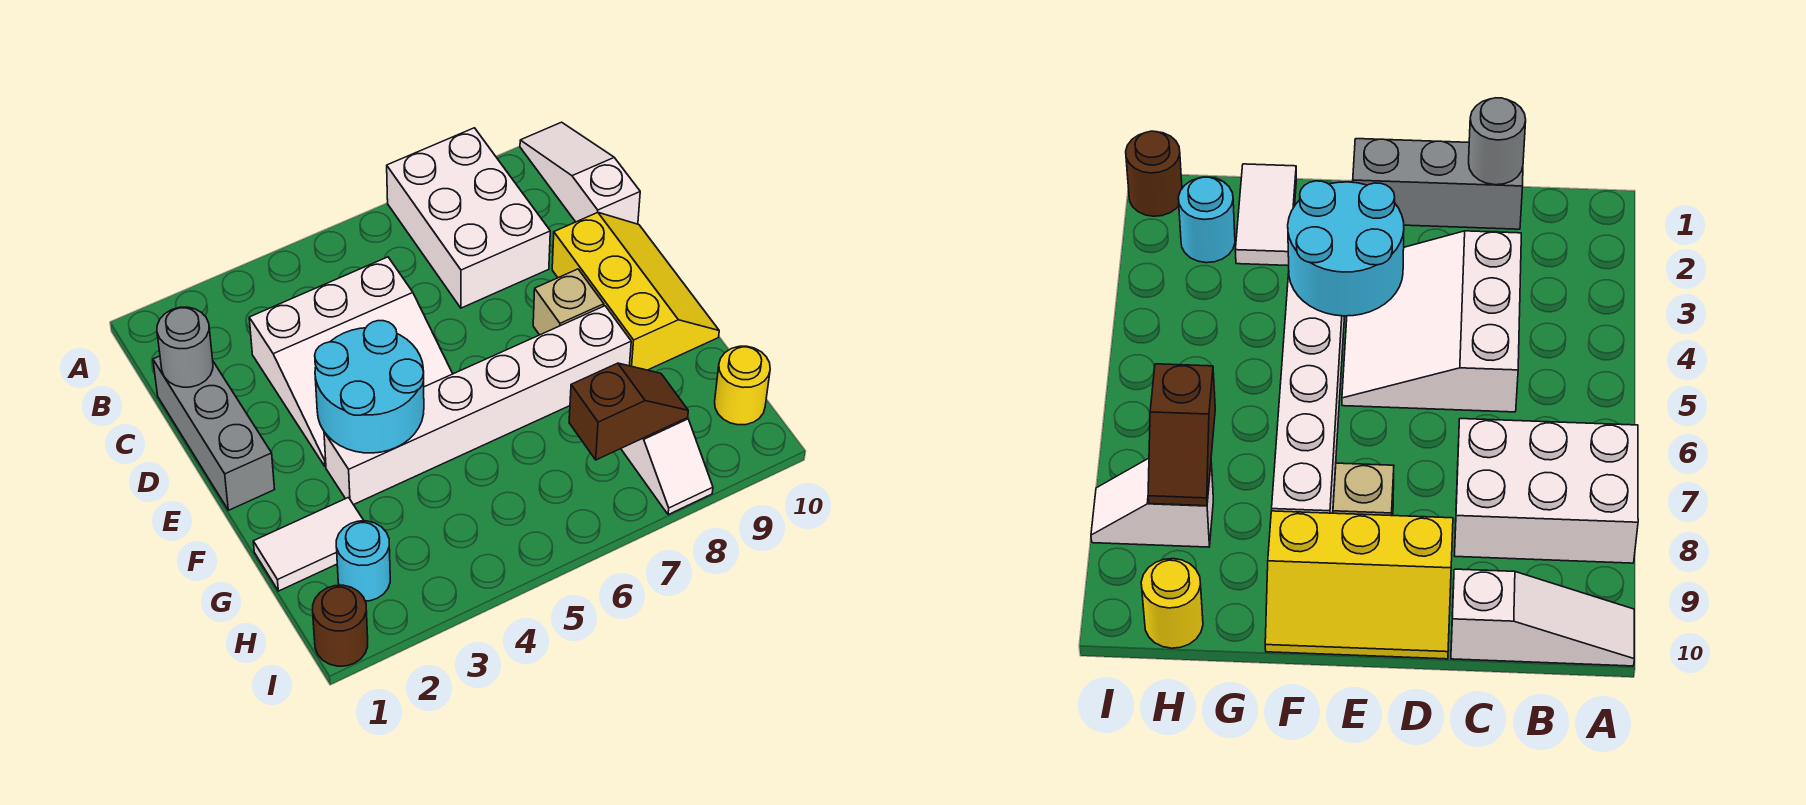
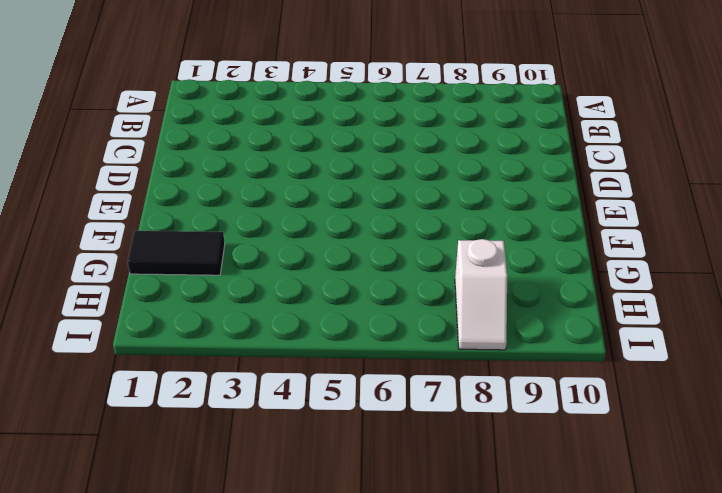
black tile G1:G2 level 1 -> white tile G1:G2 level 1
none -> white brick A7:C8 level 1
none -> white slope A10:C10 level 1 top C
none -> grey brick C1:E1 level 1

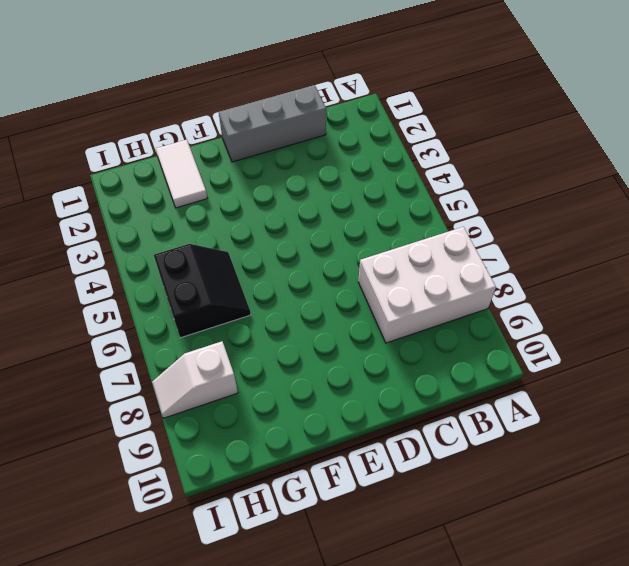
black slope G5:H6 level 1 top H -> none
none -> white slope A10:C10 level 1 top C
none -> white slope C3:E5 level 1 top C
none -> yellow slope D9:F10 level 1 top 9

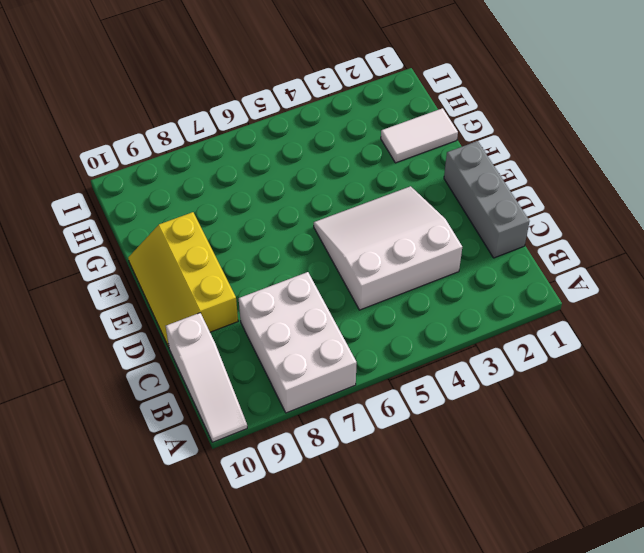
none -> tan brick E8 level 1
none -> white brick F3:F8 level 1
none -> cyan round brick H2 level 1

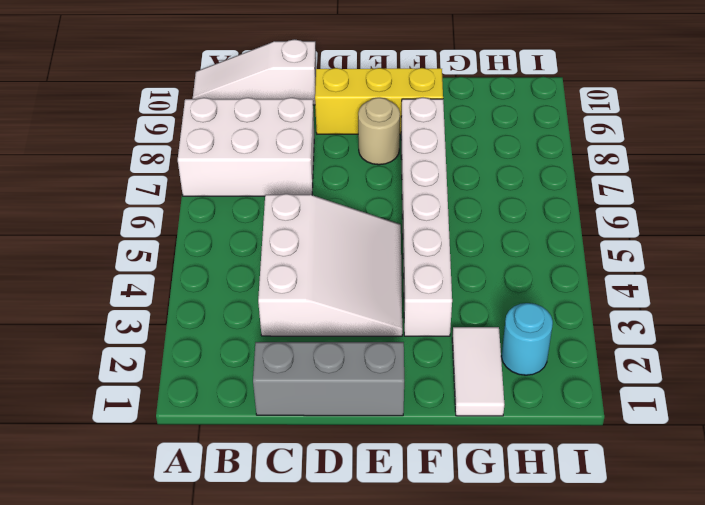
tan round brick E8 level 1 -> tan brick E8 level 1
none -> white slope H8:I8 level 1 top H
none -> yellow round brick H10 level 1
none -> brown round brick I1 level 1

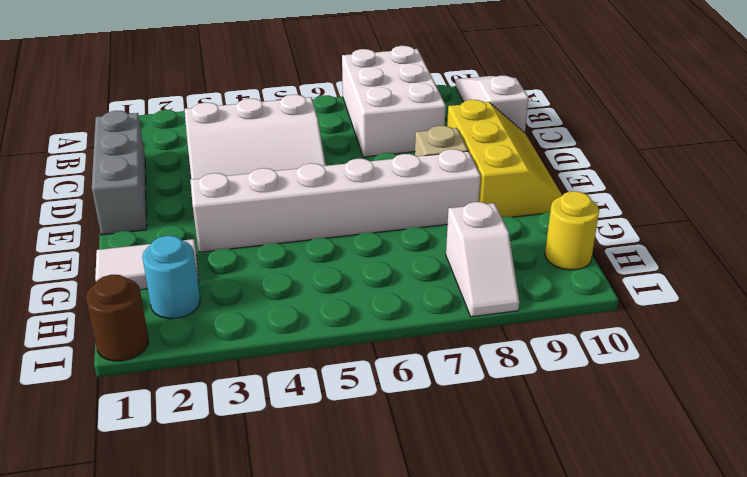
none -> grey round brick C1 level 2
none -> cyan round brick E3:F4 level 2
none -> brown slope H7:H8 level 2 top 7

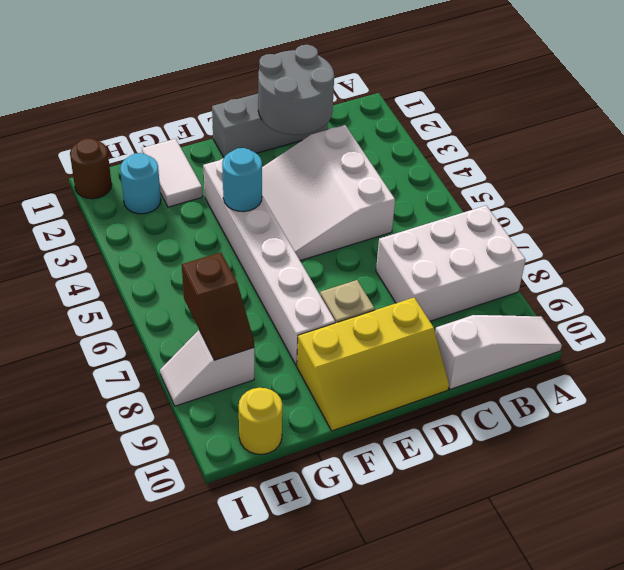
grey round brick C1:D2 level 2 -> grey round brick C1 level 2
cyan round brick F4 level 2 -> cyan round brick E3:F4 level 2

